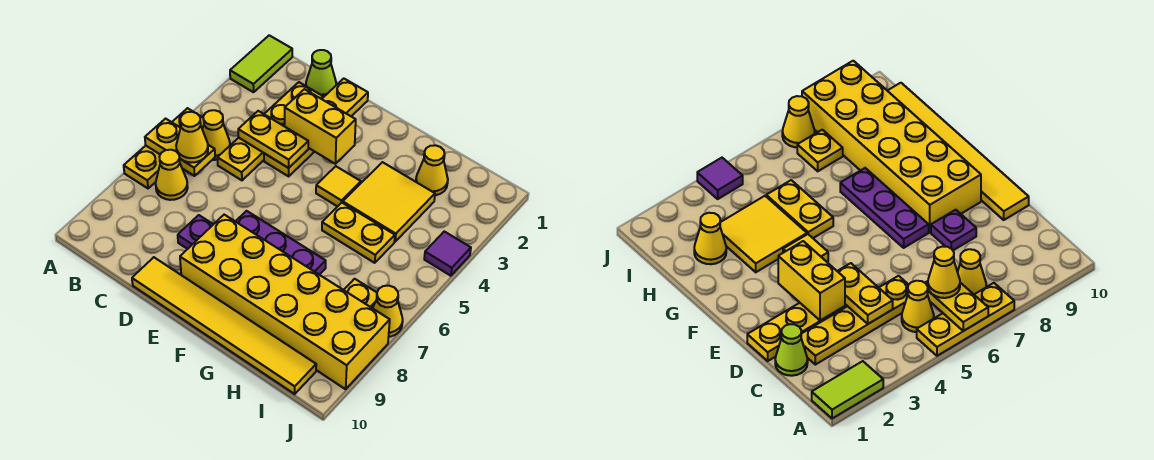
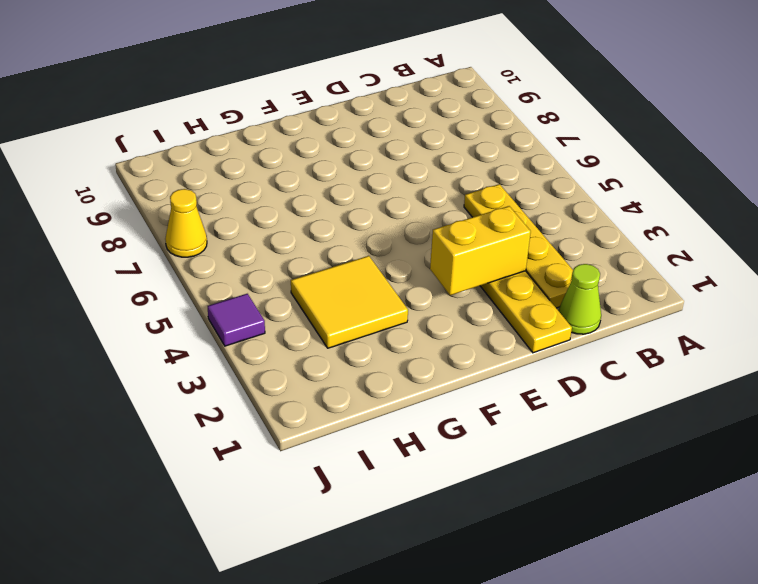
none -> lime tile A1:A2 level 1
none -> yellow plate A5:A7 level 1
none -> yellow cone B5 level 1

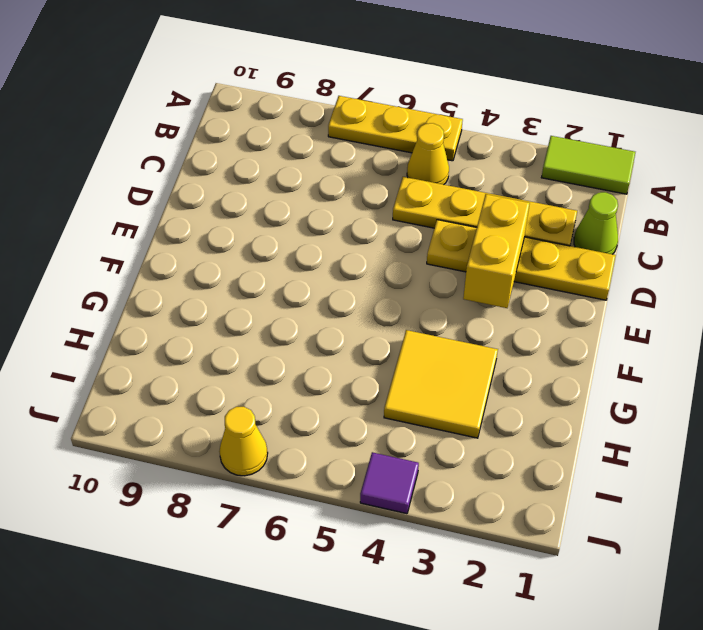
none -> yellow cone B7 level 1
none -> purple plate D8 level 1
none -> yellow tile D10:I10 level 1

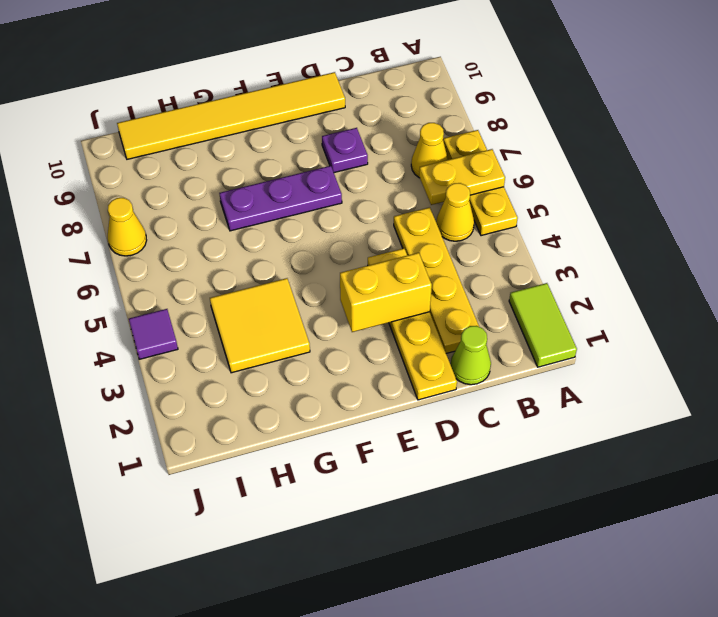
none -> yellow brick E8:J9 level 1
none -> yellow tile F4 level 1
none -> yellow plate G5:H5 level 1

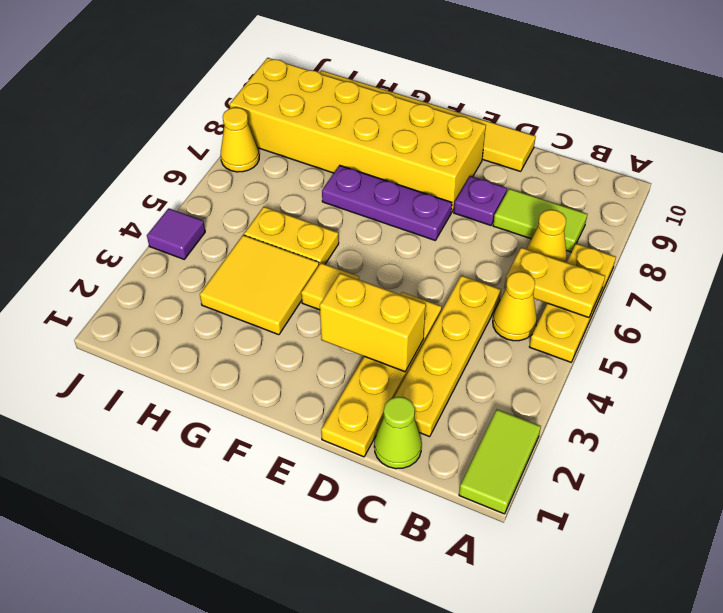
lime tile B8:C8 level 1 -> none
none -> yellow cone H2 level 1
none -> yellow plate I7 level 1
none -> yellow plate C4:D4 level 2

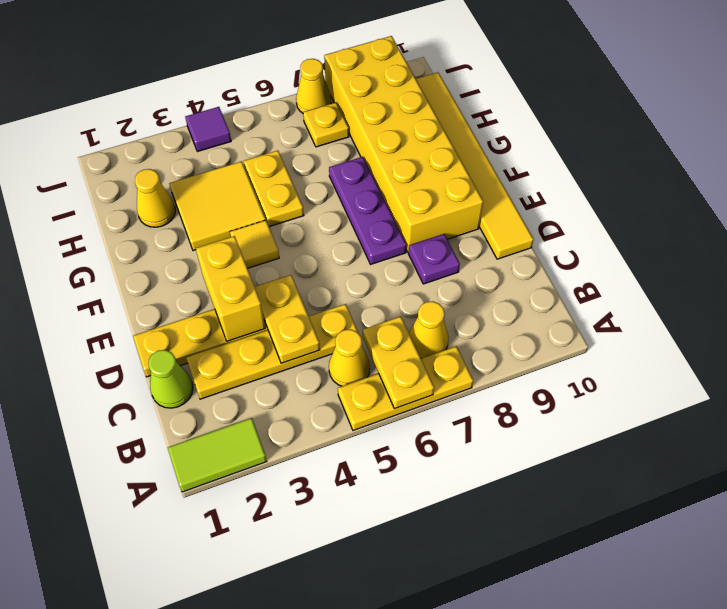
none -> yellow cone B6 level 3

